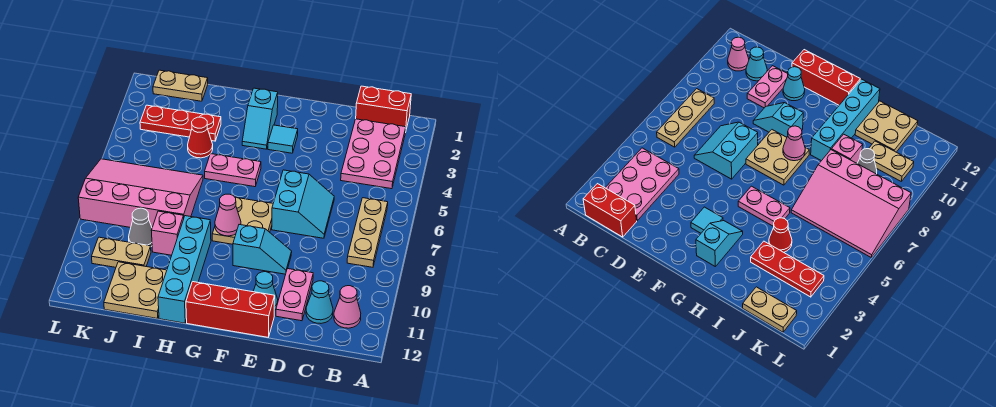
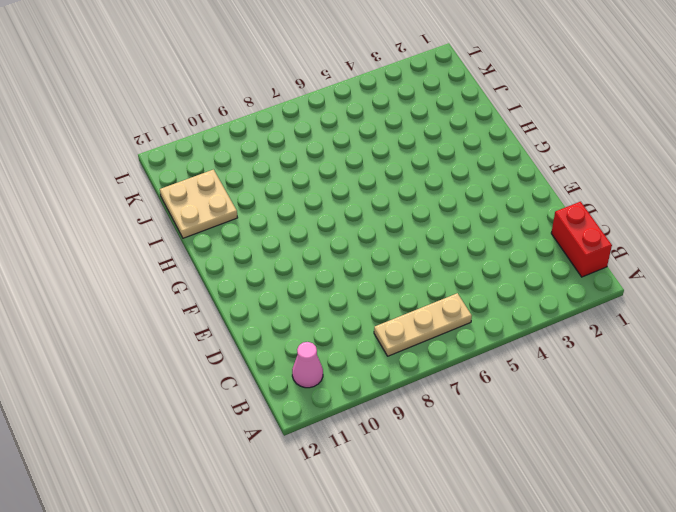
none -> pink plate B2:C4 level 1
none -> cyan cone C11 level 1
none -> cyan slope D6:E7 level 1 top E

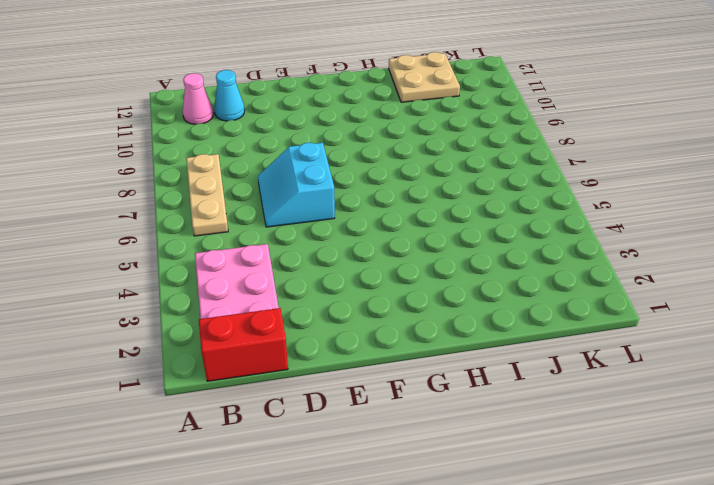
none -> pink plate D10:D11 level 1
none -> cyan slope E9:F9 level 1 top F
none -> cyan cone E11 level 1

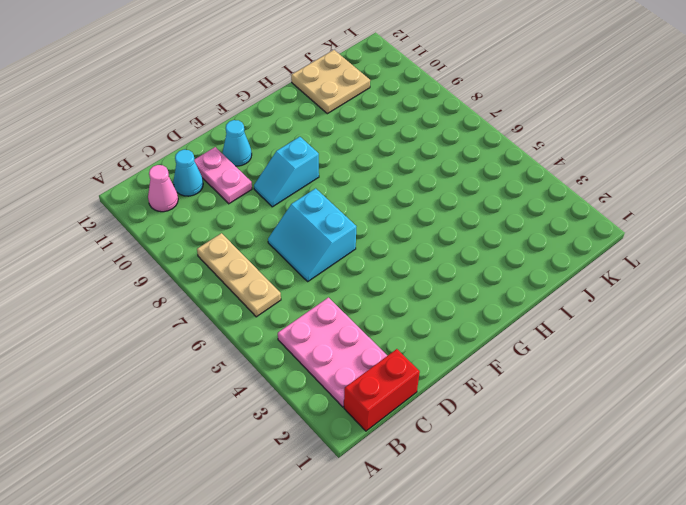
none -> red brick E12:G12 level 1
none -> cyan tile F3 level 1
none -> tan plate F7:G8 level 1

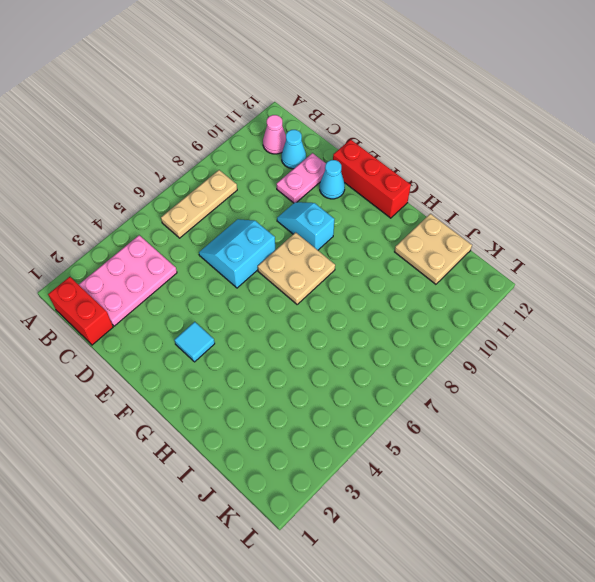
none -> cyan slope G2:G3 level 1 top 2
none -> pink plate G5:H5 level 1
none -> cyan brick H9:H12 level 1

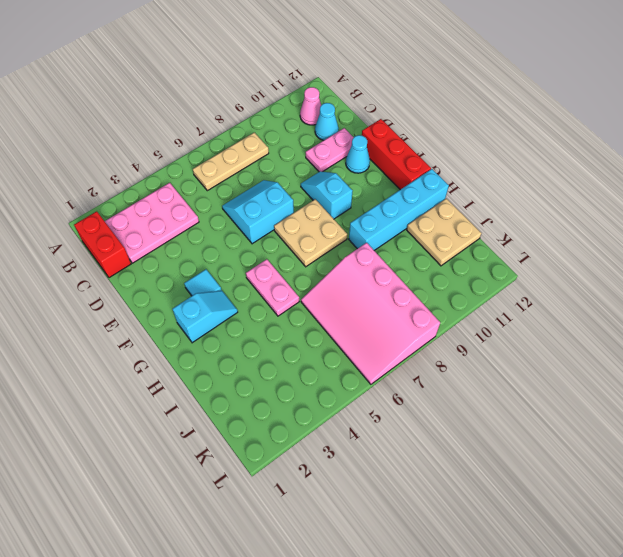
none -> red plate I3:K3 level 1
none -> red cone I4 level 1
none -> pink brick I9 level 1

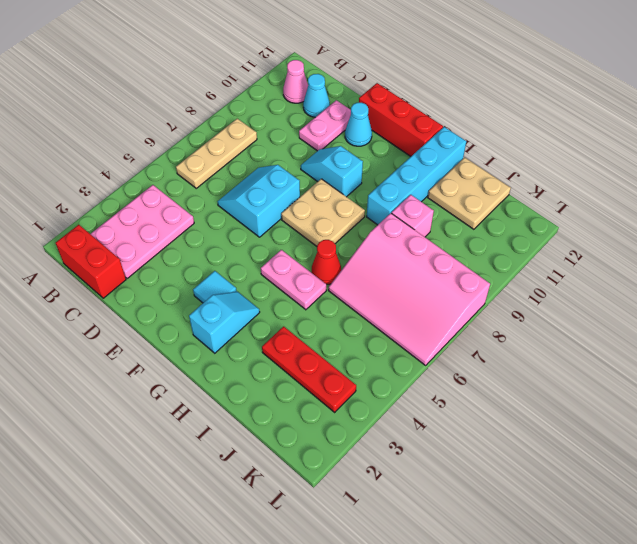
red cone H6 level 1 -> red cone I4 level 1
none -> tan plate J1:K1 level 1
none -> grey cone J9 level 1
none -> tan plate J10:K10 level 1

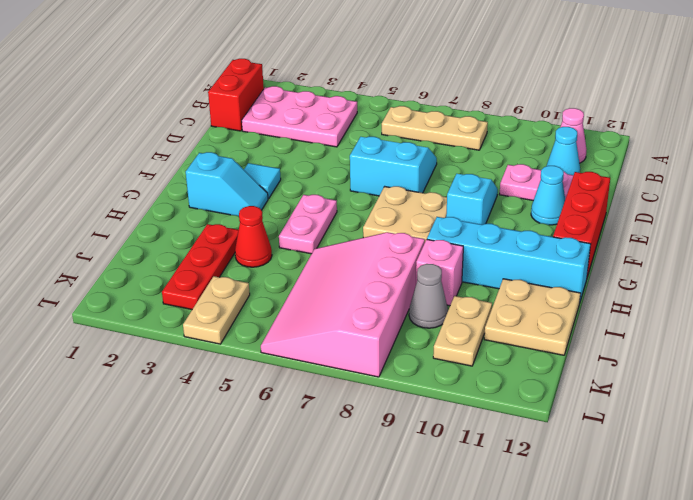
tan plate K4:L4 level 1 -> tan plate J1:K1 level 1
none -> pink cone G8 level 2

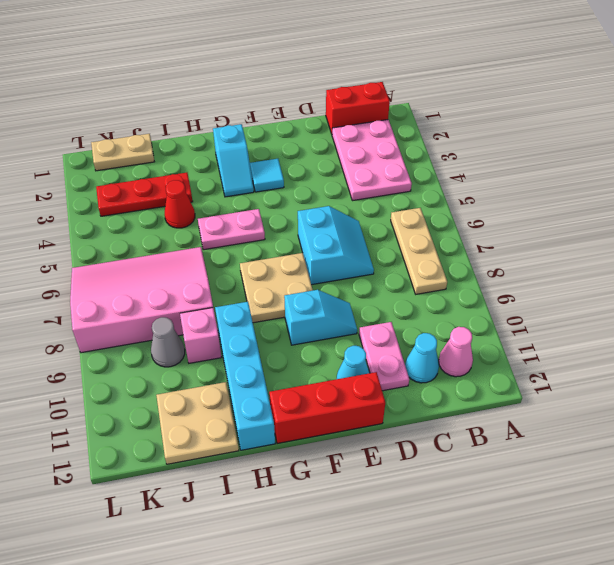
none -> tan plate J10:K10 level 1
none -> pink cone G8 level 2

